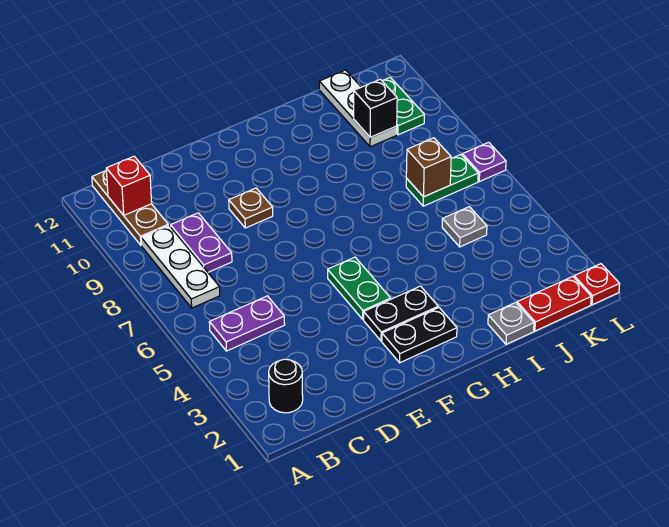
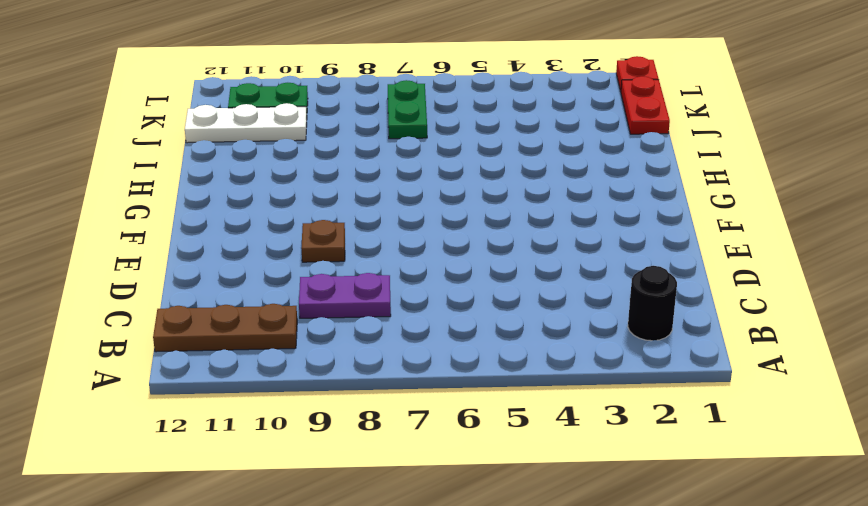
none -> purple plate B5:C5 level 1
none -> white plate B7:B9 level 1
none -> black plate F2:G2 level 1

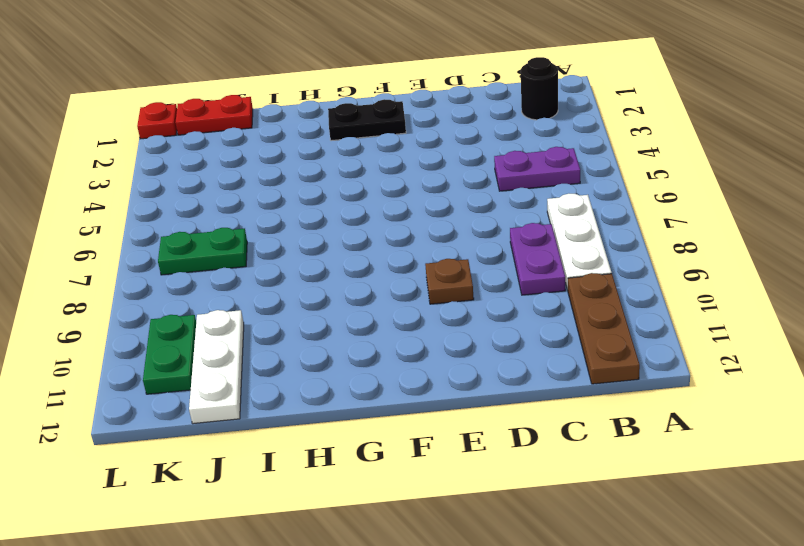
none -> black plate F3:G3 level 1
none -> green plate F4:F5 level 1
none -> grey plate I1 level 1

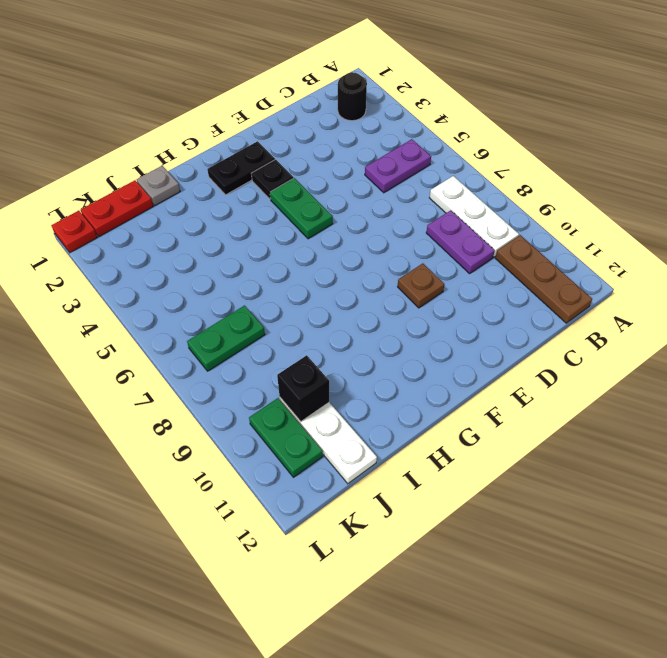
black plate F3 level 1 -> black plate F3:G3 level 1
none -> grey plate J5 level 1
none -> purple plate L7 level 1
none -> red brick B11 level 2

